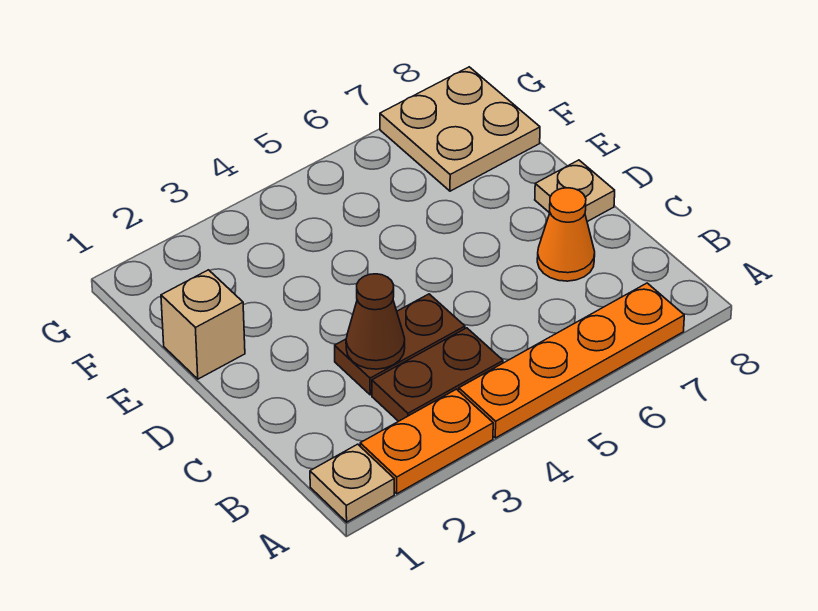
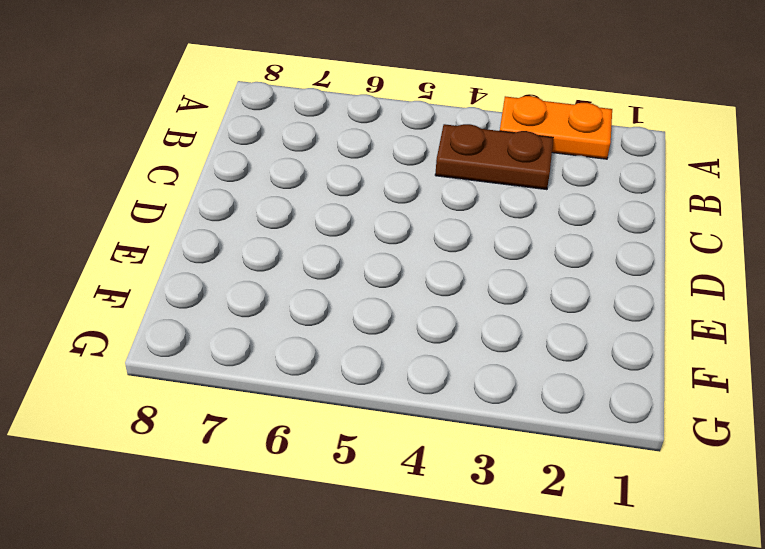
none -> tan plate A1 level 1
none -> orange plate A4:A7 level 1

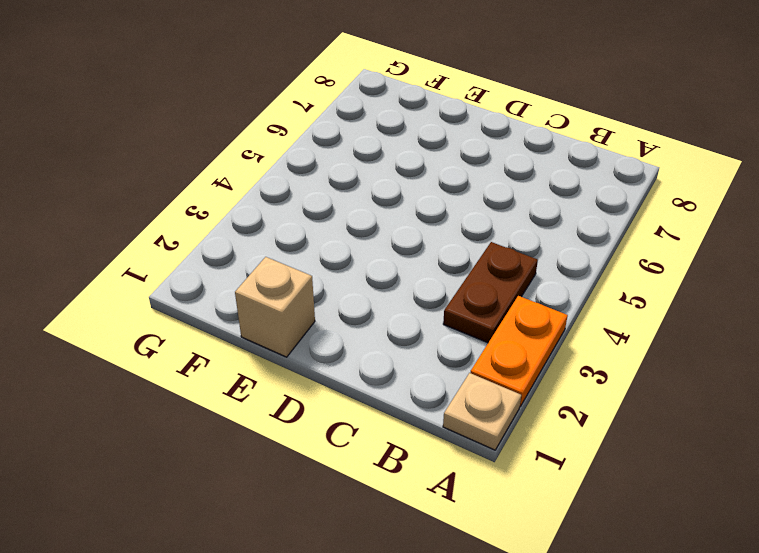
none -> orange plate A4:A7 level 1
none -> brown plate C3:C4 level 1

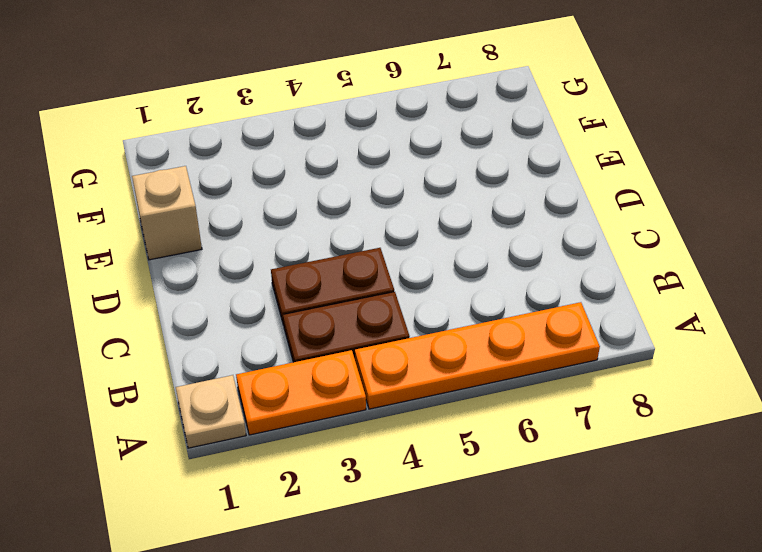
none -> orange cone C7 level 1
none -> tan plate D8 level 1

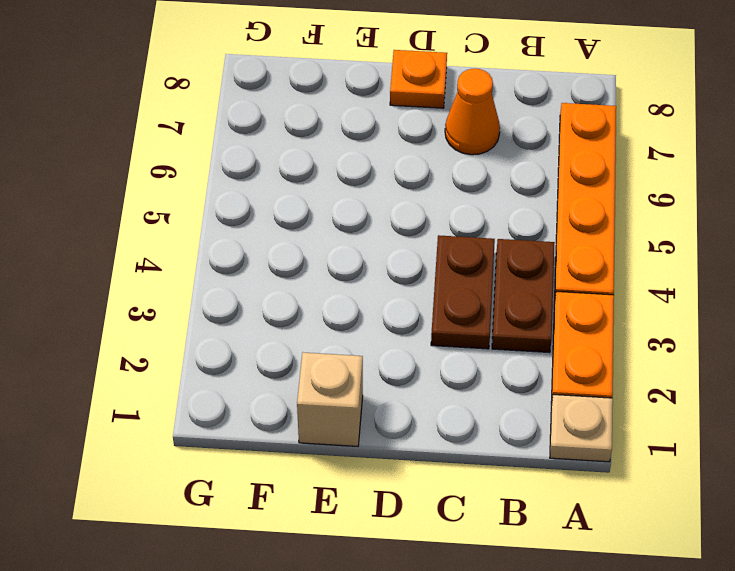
orange plate D8 level 1 -> tan plate D8 level 1
none -> tan plate F7:G8 level 1
none -> brown cone C3 level 2

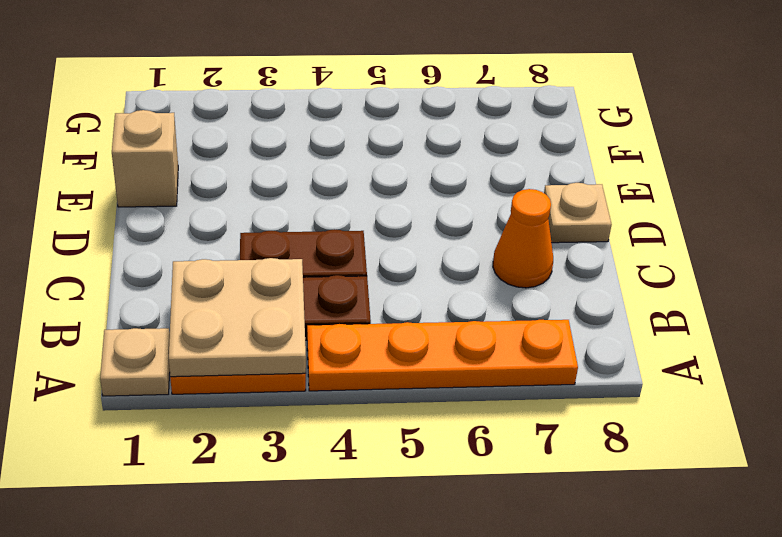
tan plate A2:B3 level 2 -> tan plate F7:G8 level 1
none -> brown cone C3 level 2

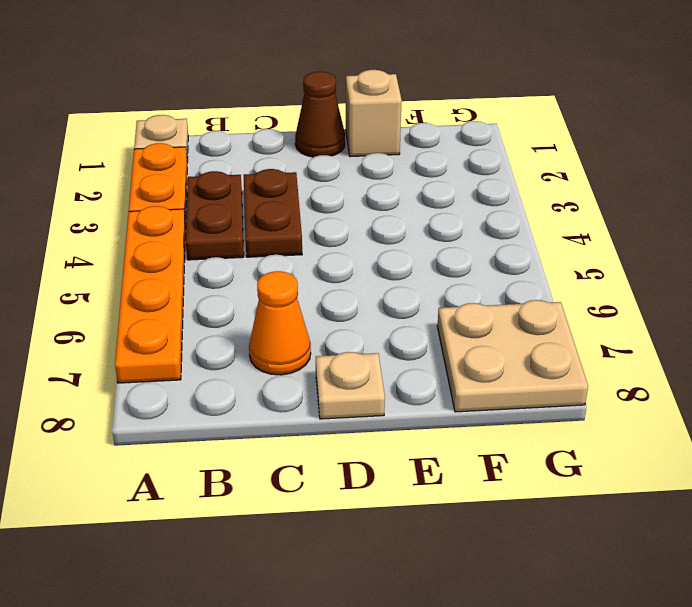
brown cone D1 level 1 -> brown cone C3 level 2

